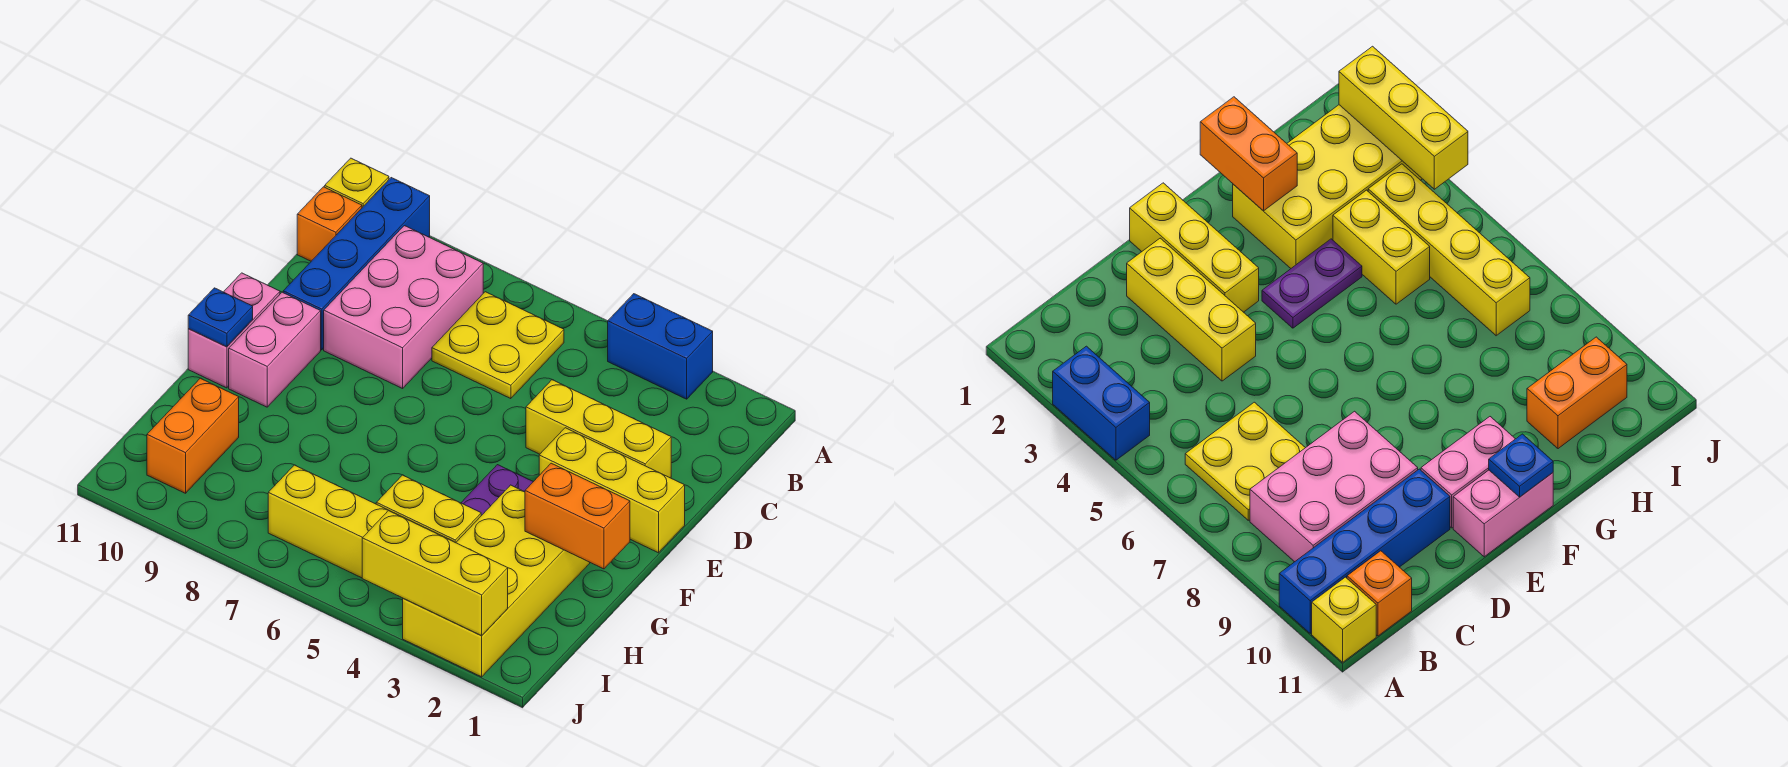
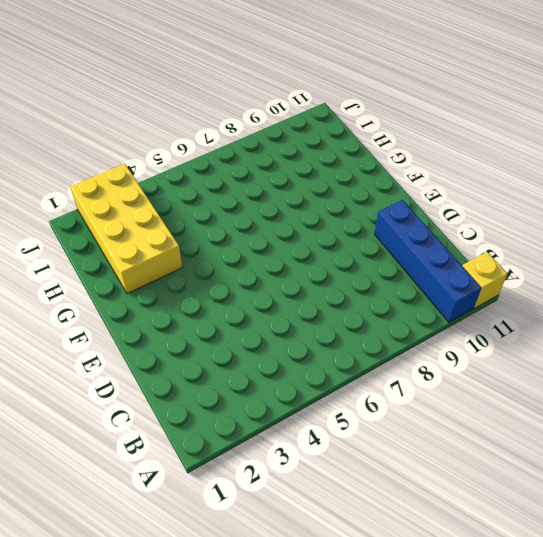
none -> blue brick A3:A4 level 1
none -> yellow plate B6:C7 level 1
none -> pink brick B8:D9 level 1

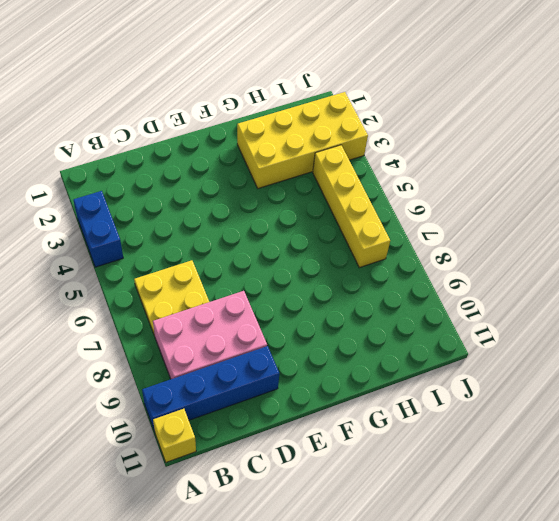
none -> orange brick B11 level 1
none -> yellow brick D2:D4 level 1
none -> yellow brick E1:E3 level 1

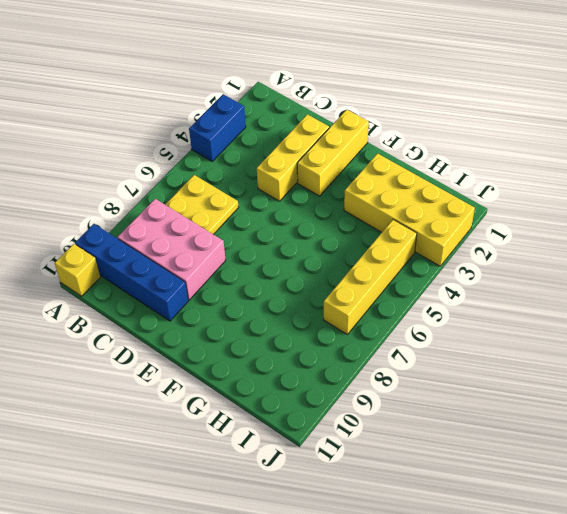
none -> orange brick B11 level 1
none -> pink brick E10:F10 level 1
none -> pink brick E11:F11 level 1

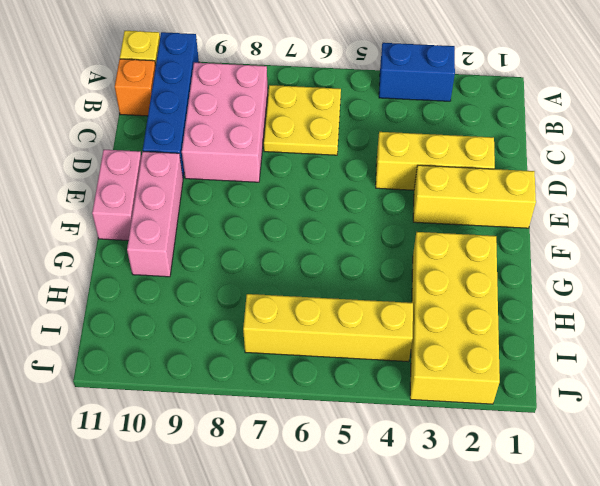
pink brick E10:G10 level 1 -> pink brick E10:F10 level 1
none -> purple plate F4:G4 level 1
none -> yellow brick H4:H5 level 1
none -> orange brick H10:I10 level 1

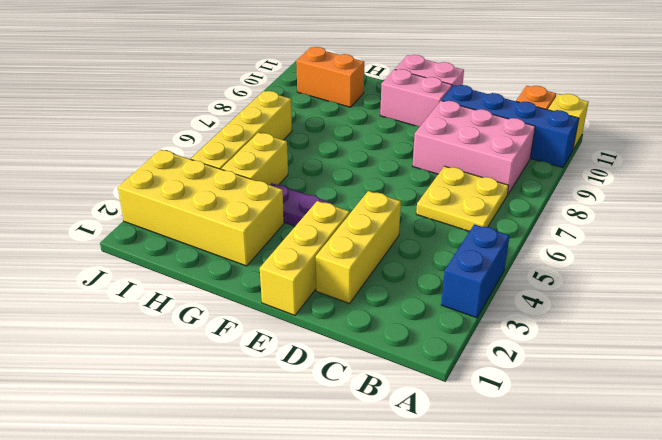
none -> blue plate F11 level 2
none -> orange brick G1:G2 level 2
none -> yellow brick J2:J4 level 2

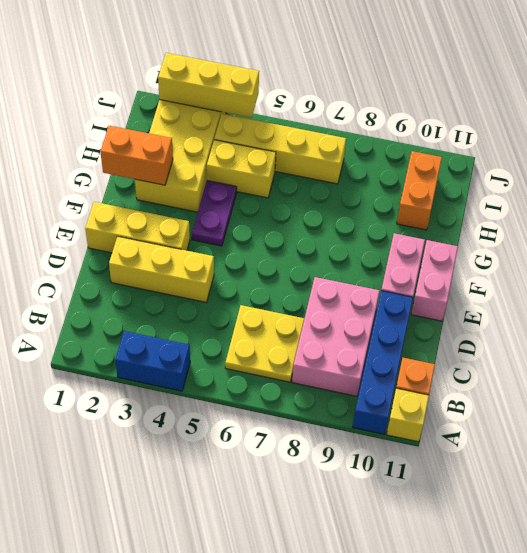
none -> blue plate F11 level 2

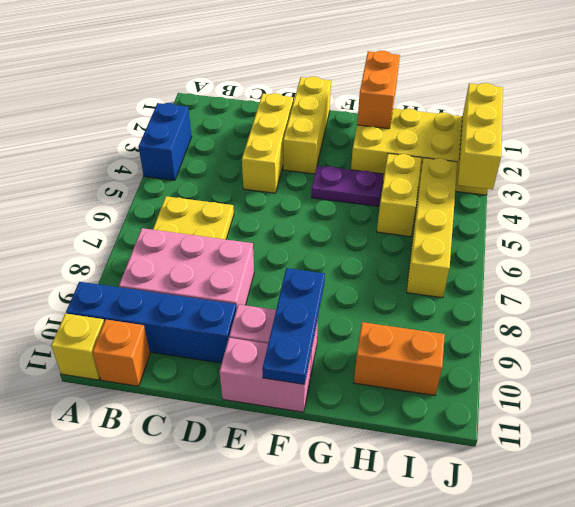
blue plate F9:F11 level 2 -> blue plate F11 level 2

